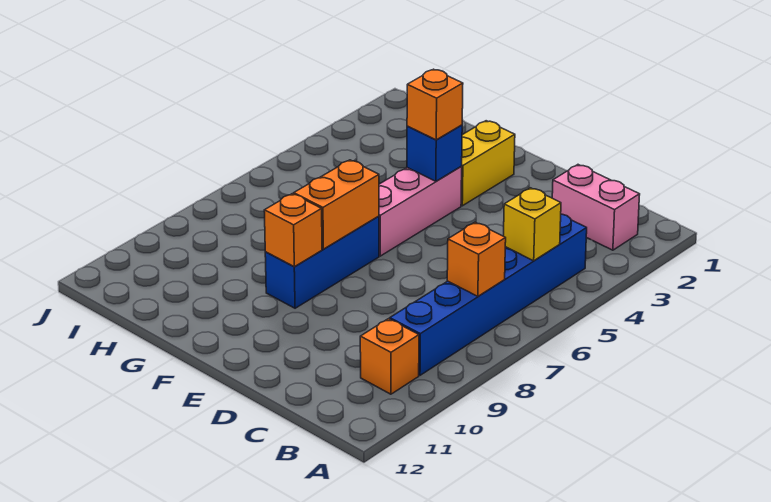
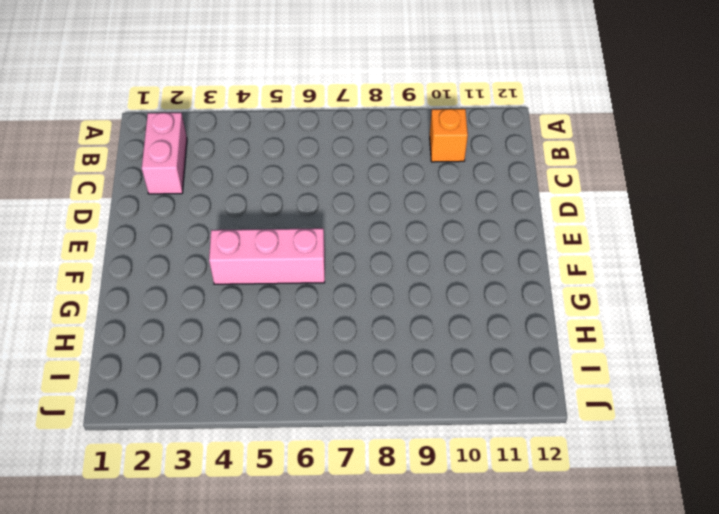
none -> blue brick B4:B9 level 1
none -> yellow brick F2:F3 level 1
none -> blue brick F7:F9 level 1

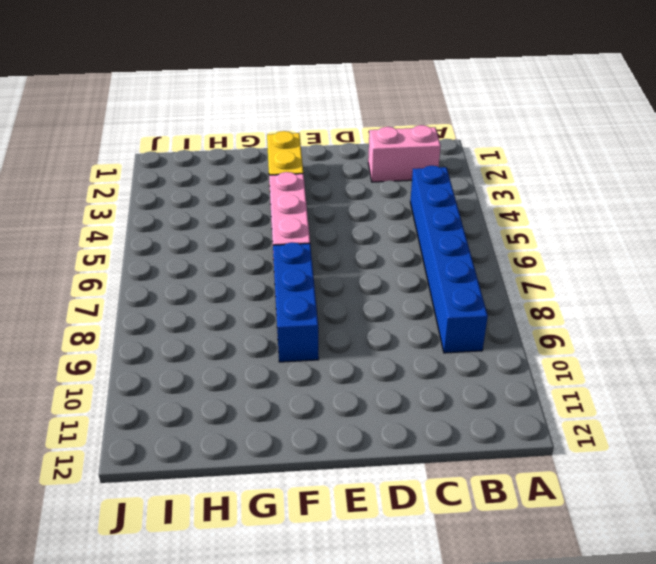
none -> orange brick B10 level 1
none -> yellow brick B5 level 2
none -> orange brick B7 level 2

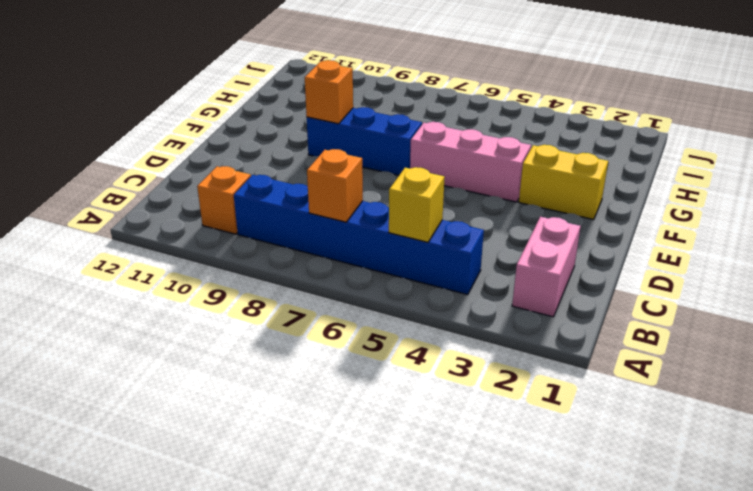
none -> blue brick F4 level 2
none -> orange brick F7:F8 level 2
none -> orange brick F4 level 3

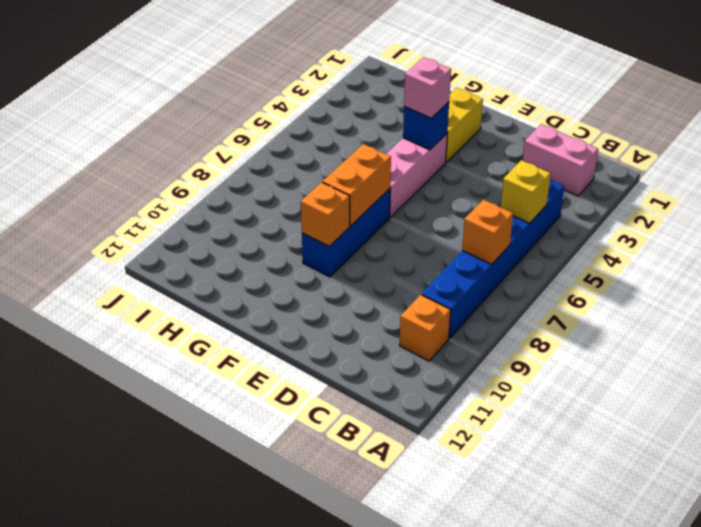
pink brick F4 level 3 -> orange brick F4 level 3

